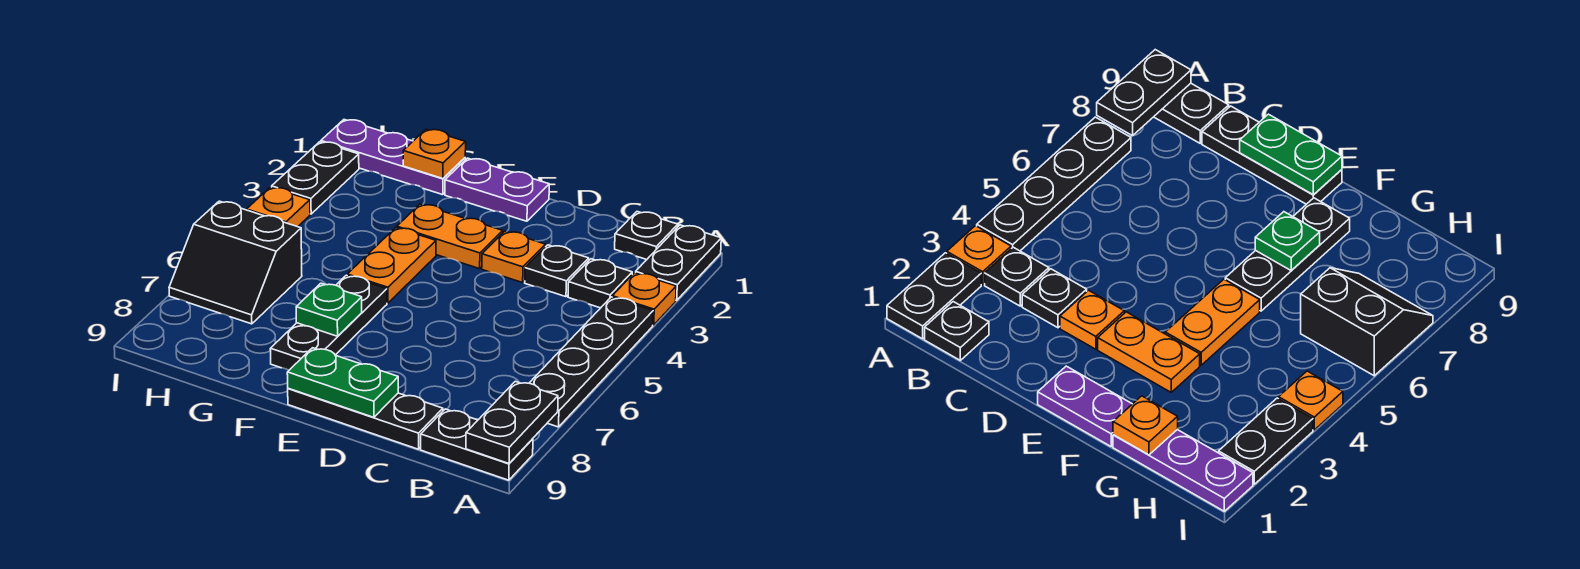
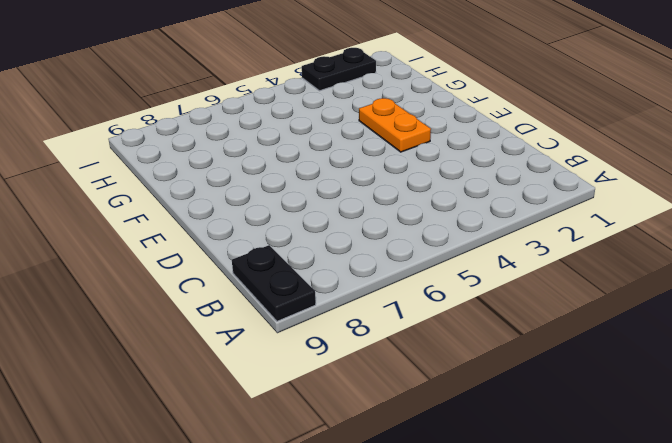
none -> black plate A1:A2 level 1
none -> orange plate A3 level 1
none -> black plate A4:A7 level 1

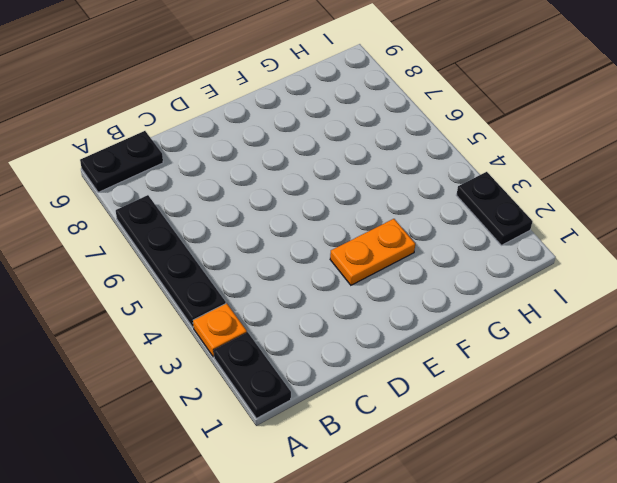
none -> black plate B1 level 1
none -> black plate B3 level 1
none -> black plate C3 level 1

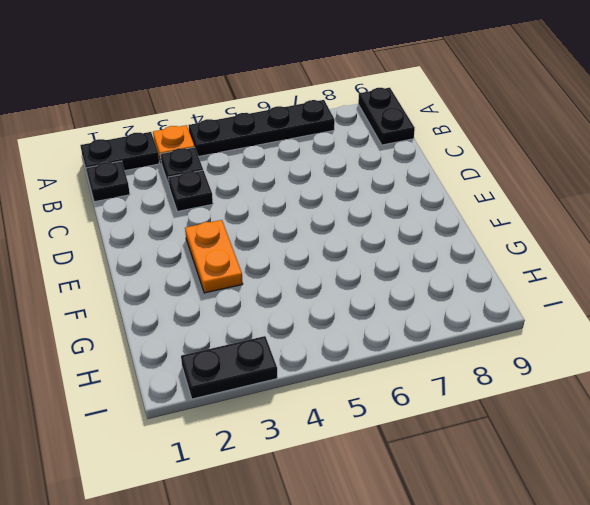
none -> black plate C9:E9 level 1
none -> orange plate D3 level 1
none -> purple plate E1:F1 level 1

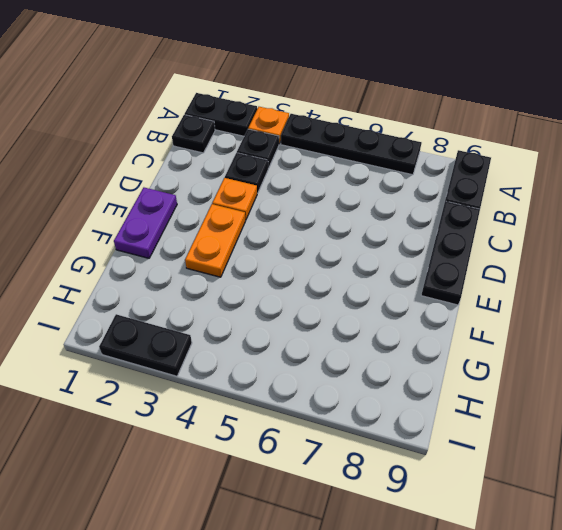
none -> orange plate F4:F5 level 1
none -> black plate F6:F8 level 1
none -> purple plate G1:I1 level 1

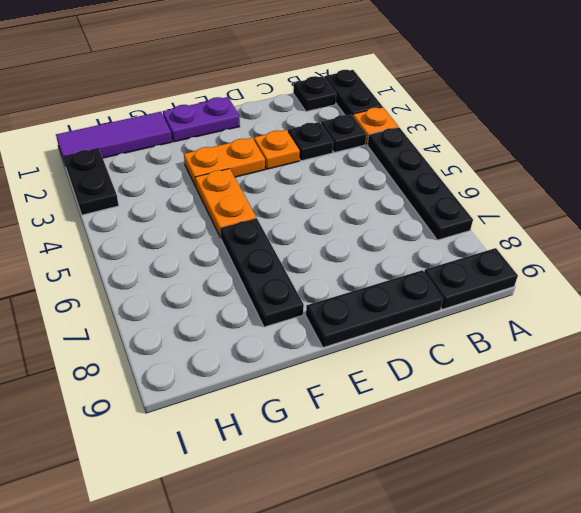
purple tile G1:I1 level 1 -> purple plate G1:I1 level 1
none -> black slope H6:I7 level 1 top 6
none -> orange plate I4 level 1
none -> black plate A8:A9 level 2

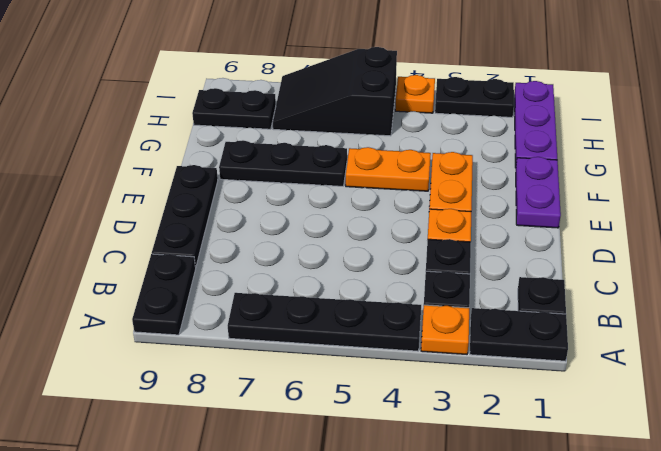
black slope H5:I7 level 1 top 5 -> black slope H6:I7 level 1 top 6
black plate H8:H9 level 1 -> black plate A8:A9 level 2
none -> green plate D9:E9 level 2
none -> green plate F7 level 2
none -> orange plate G1 level 2

